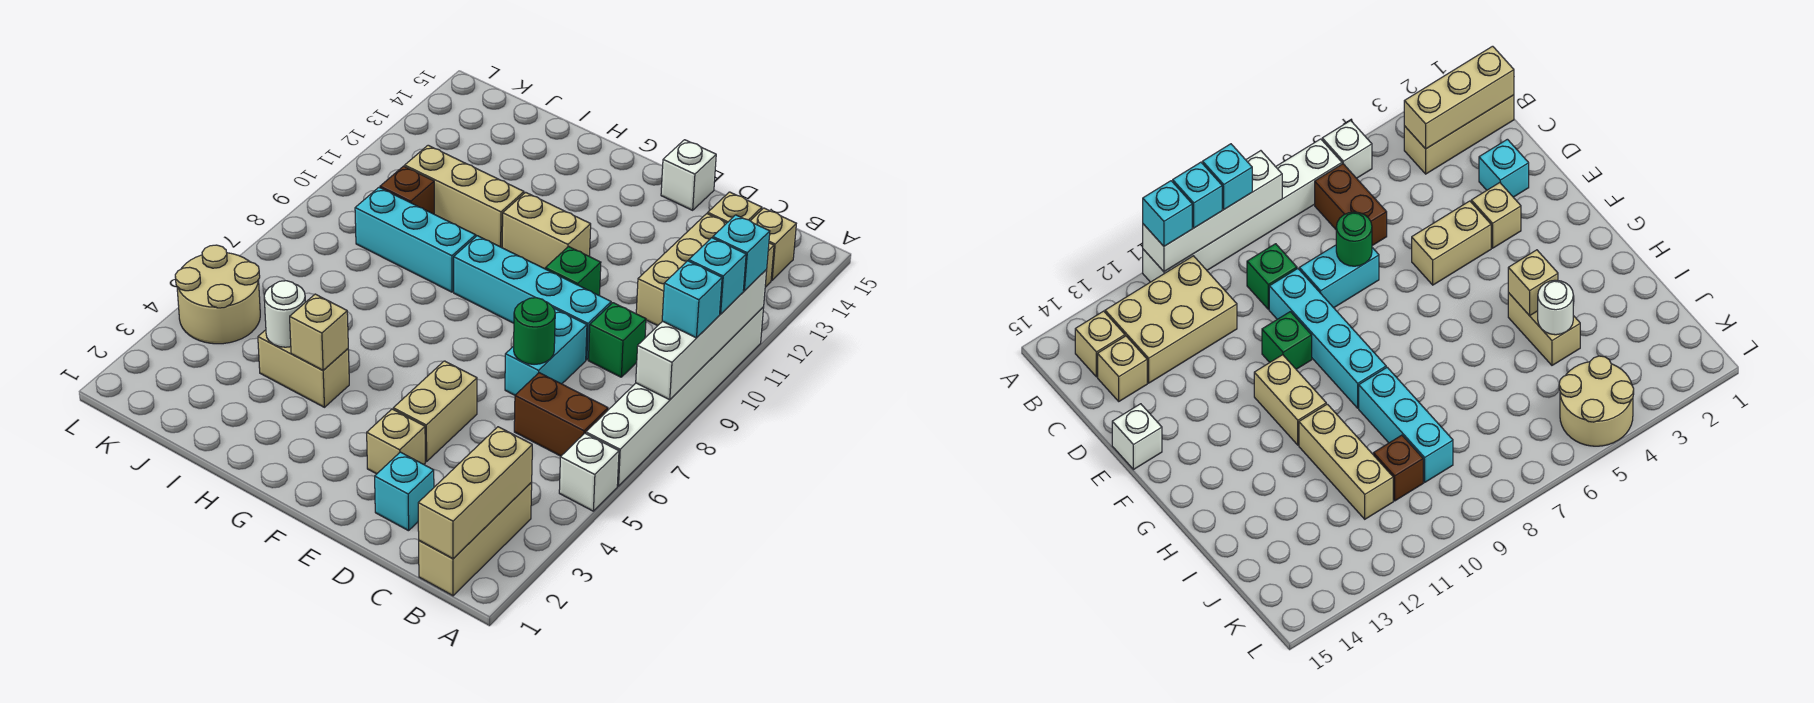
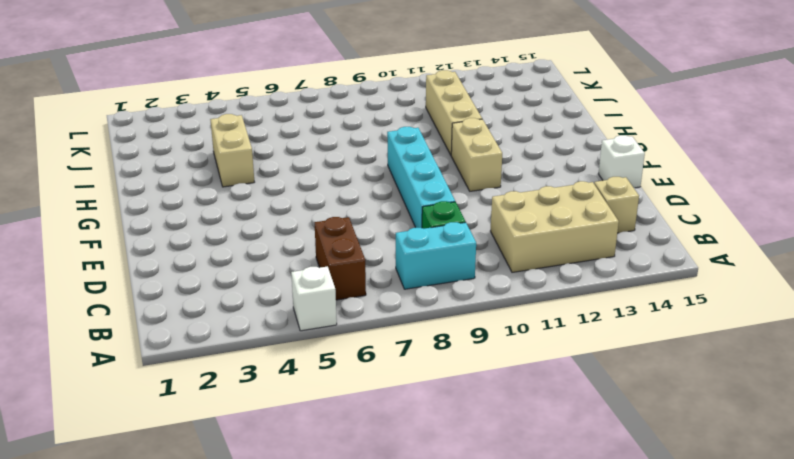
cyan brick B8:B9 level 1 -> cyan brick D7:D8 level 1
none -> white brick A6:A11 level 1
none -> tan brick B1:B3 level 1
none -> tan brick B14 level 1

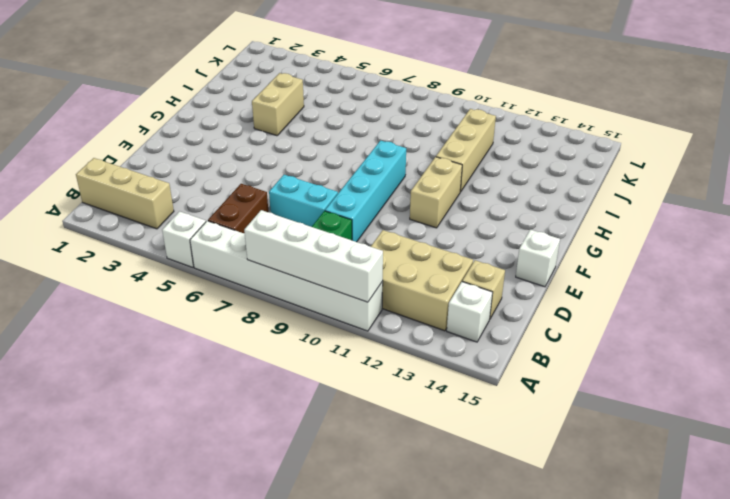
white brick B14 level 1 -> tan brick B14 level 1
none -> cyan brick D2 level 1
none -> tan brick E3 level 1
none -> tan brick E4:E5 level 1

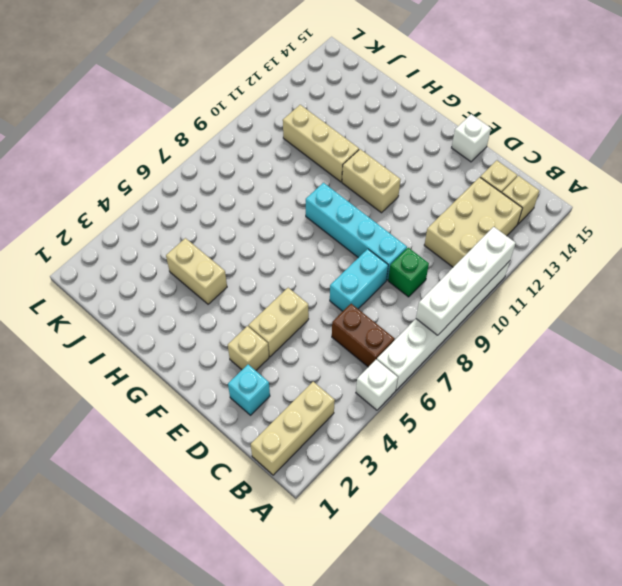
none -> green brick E10 level 1
none -> cyan brick H9:J9 level 1
none -> brown brick J10 level 1

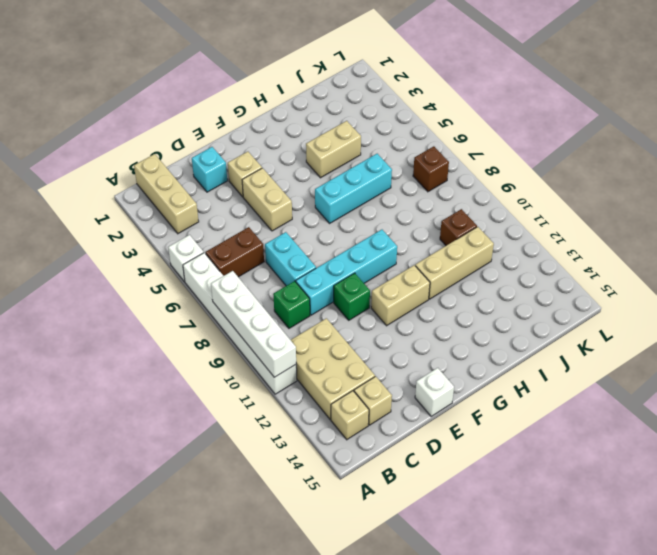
cyan brick G6:I6 level 1 -> cyan brick H9:J9 level 1
brown brick K7 level 1 -> none
none -> tan round brick K4:L5 level 1
none -> tan brick B1:B3 level 2
none -> green round brick D7 level 2

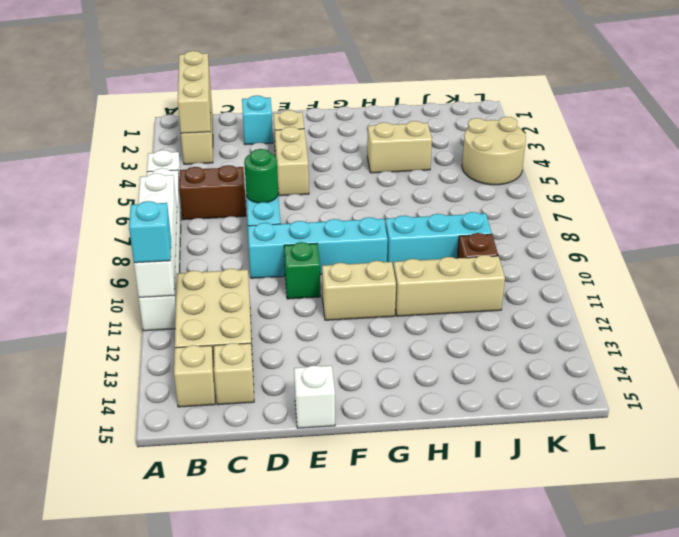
none -> green brick C9 level 1
none -> tan brick H4 level 2
none -> white round brick I4 level 2

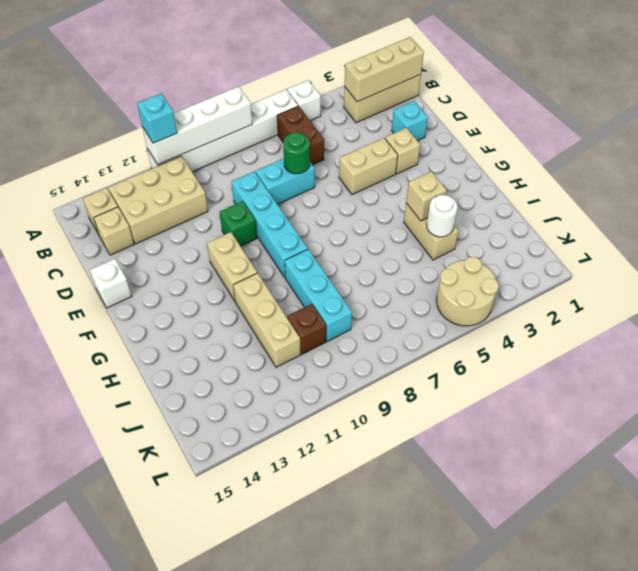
none -> green brick C9 level 1
none -> cyan brick A9 level 3
none -> cyan brick A10 level 3

